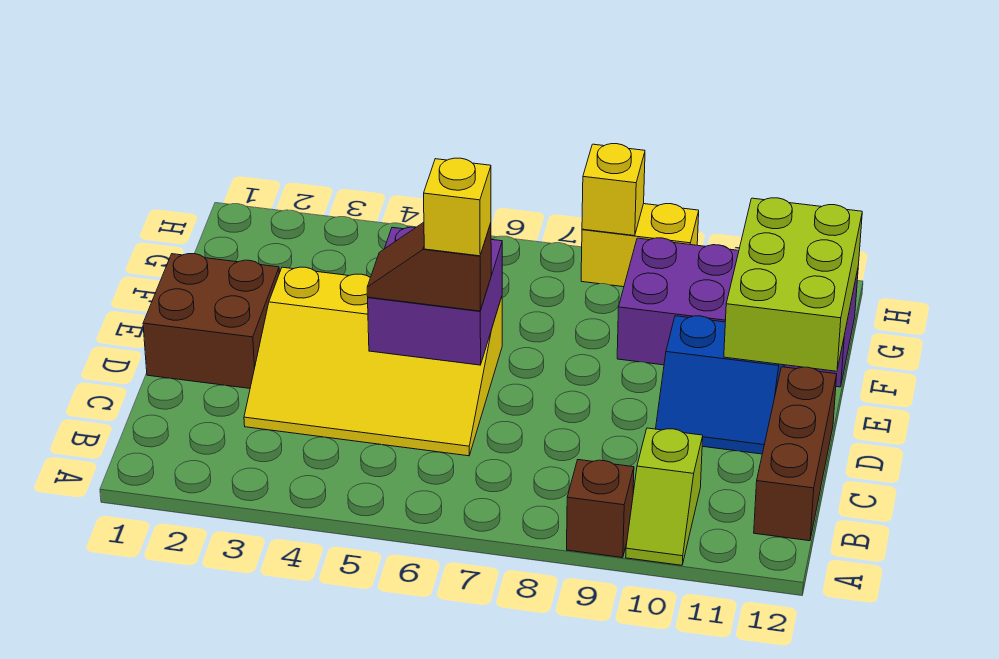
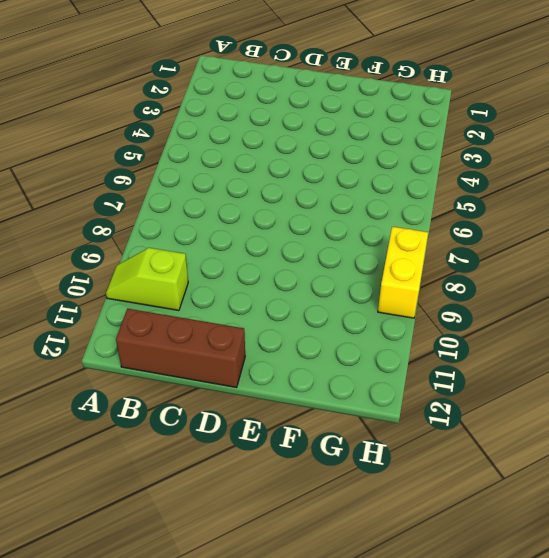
none -> brown brick A9 level 1
none -> yellow slope C3:E6 level 1 top E
none -> brown brick D1:E2 level 1

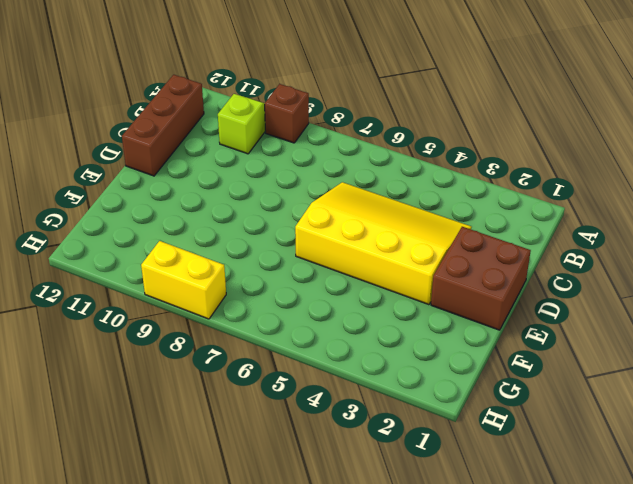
none -> blue slope D10:E11 level 1 top E
none -> purple brick F9:G12 level 1
none -> purple brick D5:E6 level 2

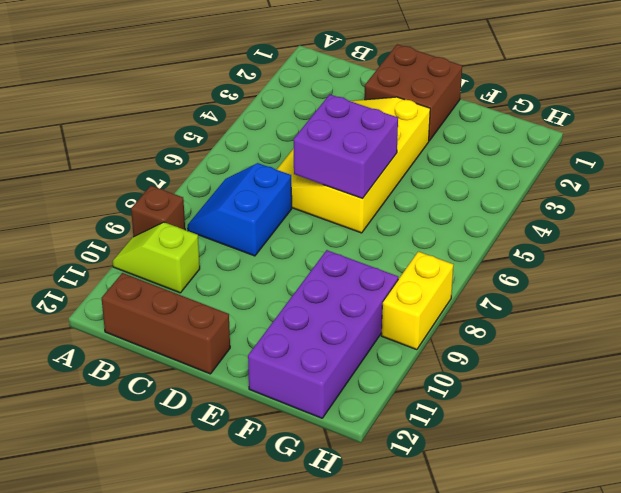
blue slope B7:C8 level 1 top C -> blue slope D10:E11 level 1 top E
none -> lime brick E11:G12 level 2
none -> yellow brick H8 level 2
none -> brown slope D5:D6 level 3 top 6

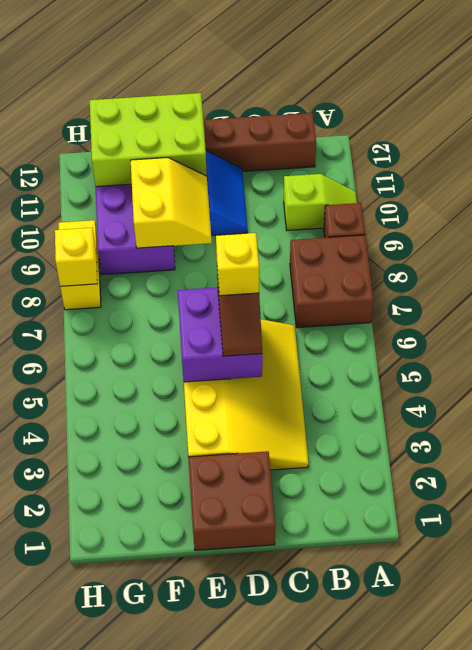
brown brick A7:B8 level 1 -> none
yellow slope E9:F10 level 2 top F -> none

